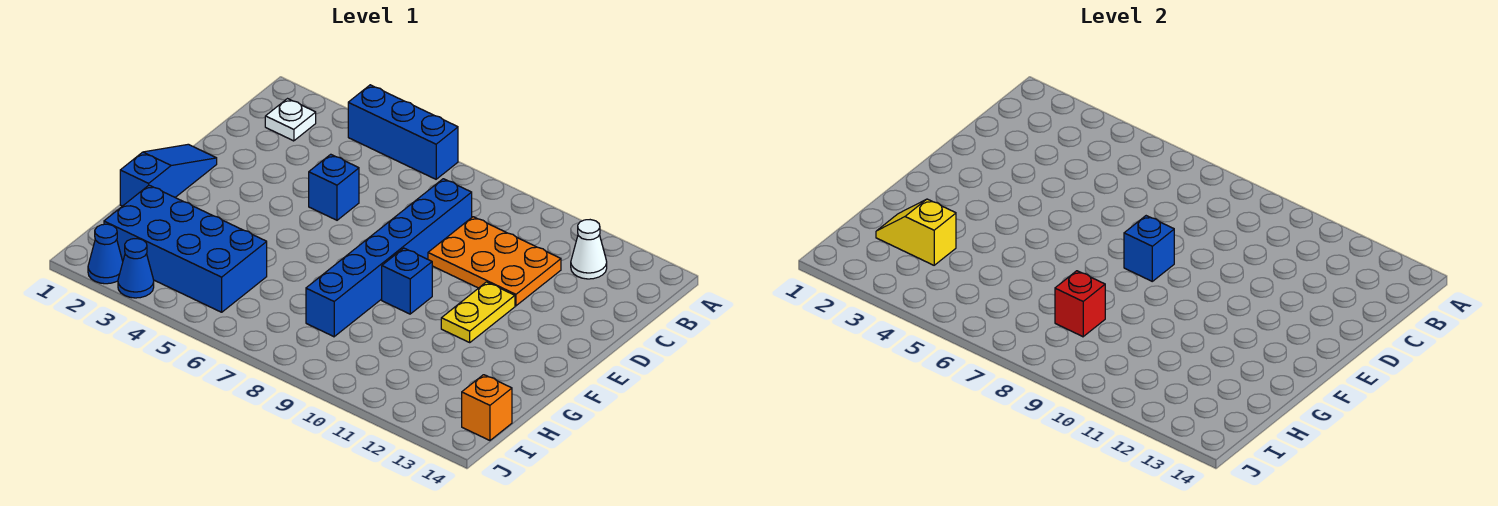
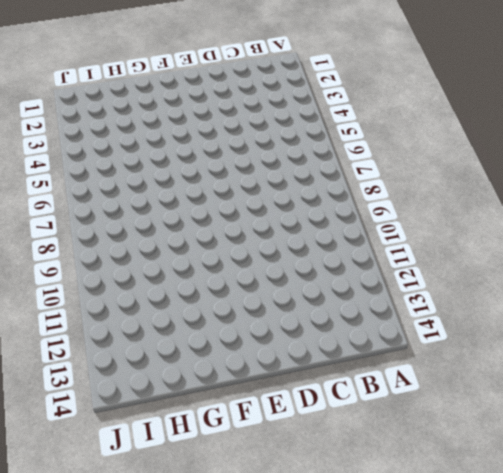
none -> blue brick A4:A6 level 1
none -> white plate B2 level 1
none -> white cone B12 level 1

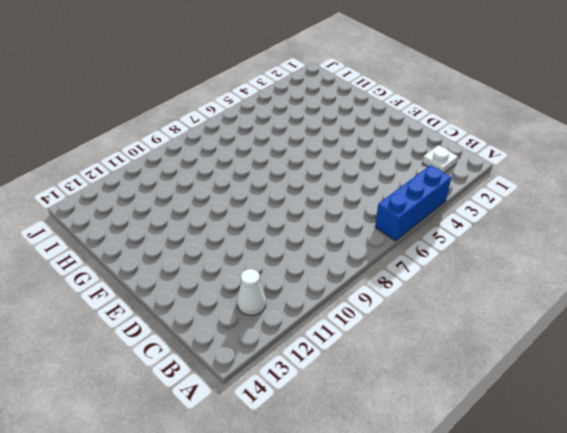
none -> blue brick C8:H8 level 1
none -> orange plate C9:D11 level 1
none -> blue brick D5 level 1

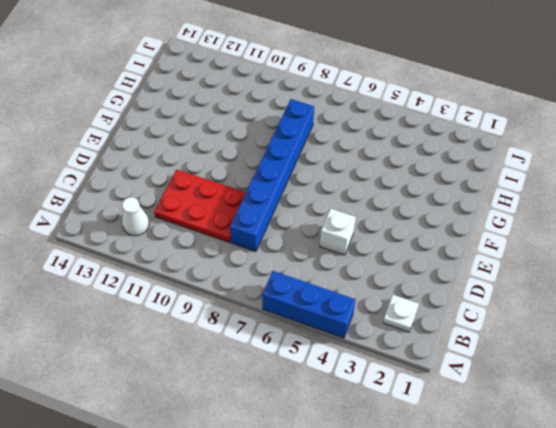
red plate C9:D11 level 1 -> orange plate C9:D11 level 1
white brick D5 level 1 -> blue brick D5 level 1
none -> blue slope E1:G1 level 1 top G
none -> yellow plate E11:F11 level 1
none -> blue brick F9 level 1

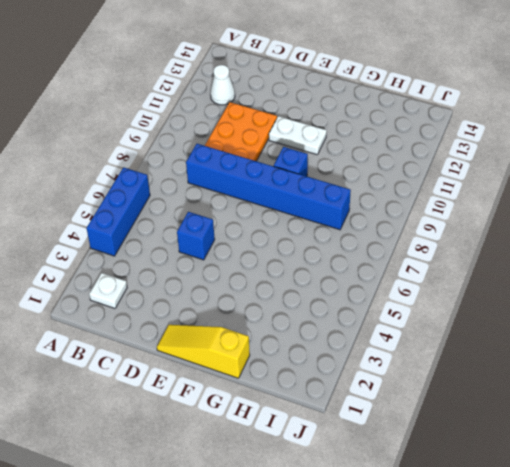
yellow slope E1:G1 level 1 top G -> blue slope E1:G1 level 1 top G
white plate E11:F11 level 1 -> yellow plate E11:F11 level 1
none -> blue brick H2:I5 level 1
none -> orange brick I14 level 1
none -> blue cone J2 level 1

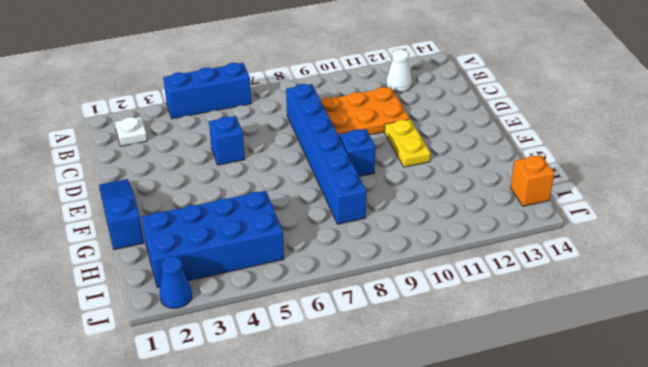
none -> blue cone J3 level 1
none -> blue brick E8 level 2
none -> yellow slope H2:H3 level 2 top 3

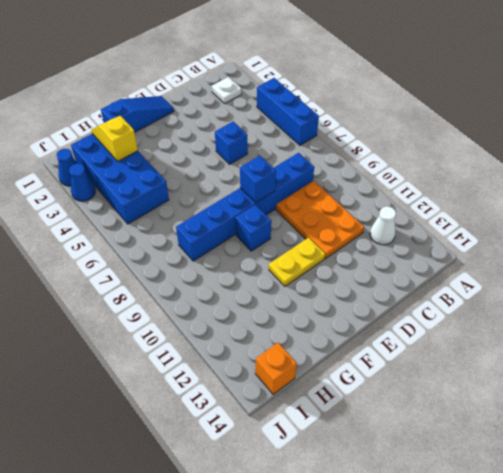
none -> red brick H8 level 2

